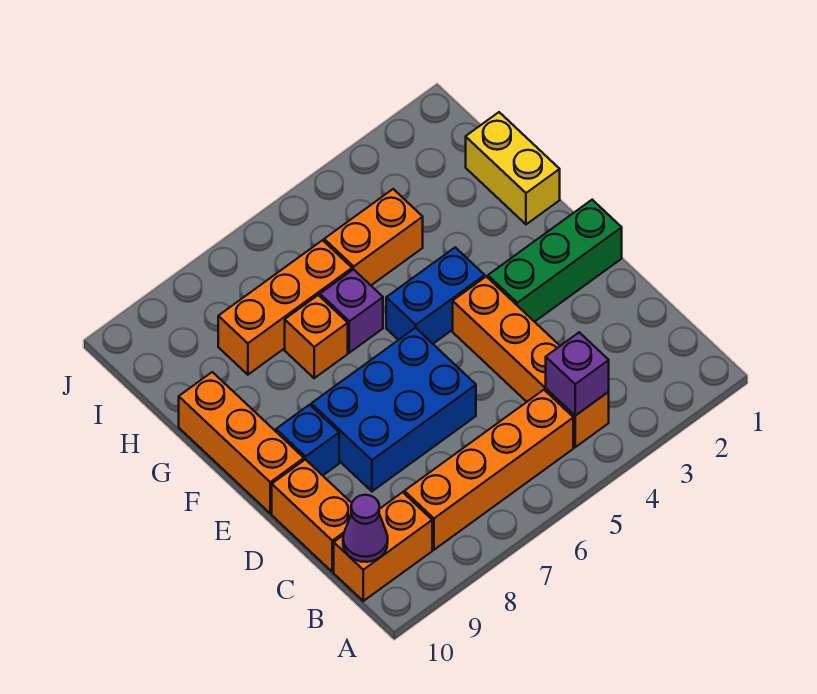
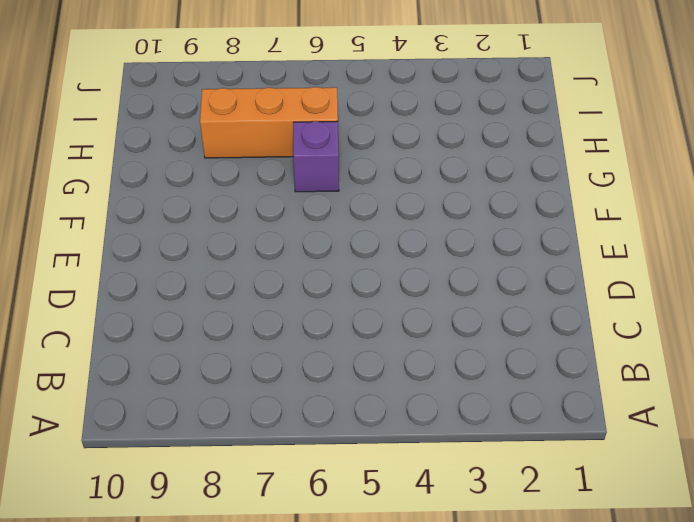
none -> orange brick B4:E4 level 1
none -> orange brick B5:B8 level 1
none -> orange brick B9:B10 level 1

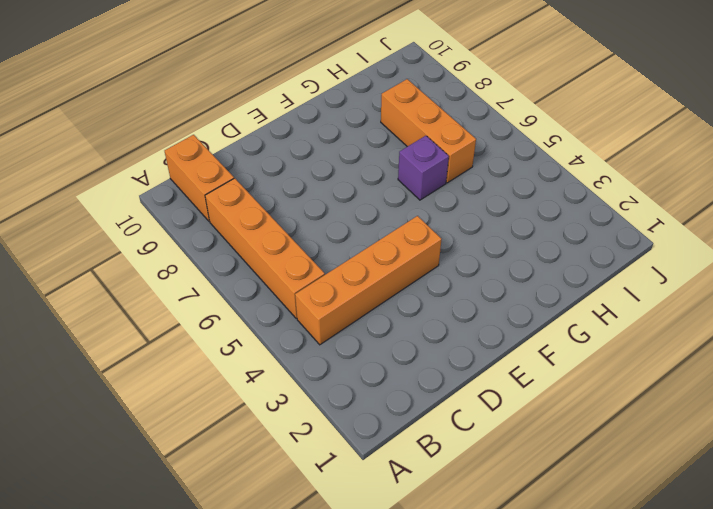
none -> orange brick C10:D10 level 1
none -> blue brick D6:E8 level 1
none -> green brick E1:E3 level 1

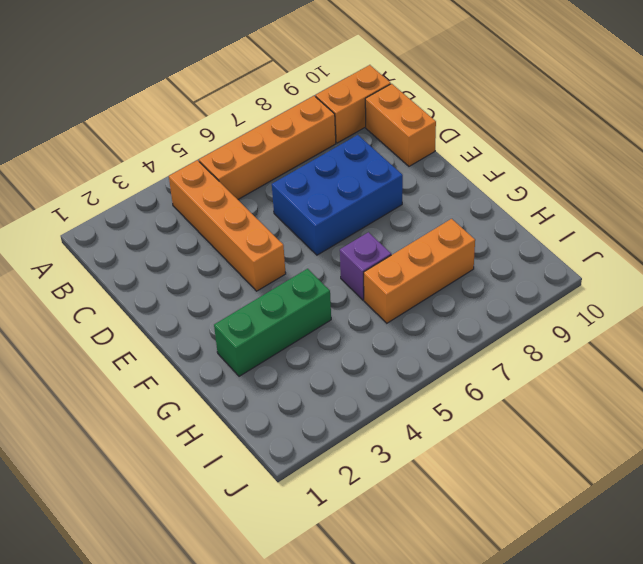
green brick G2:G4 level 1 -> green brick E1:E3 level 1
none -> blue brick E9 level 1
none -> orange brick E10:G10 level 1
none -> blue brick F4:F5 level 1

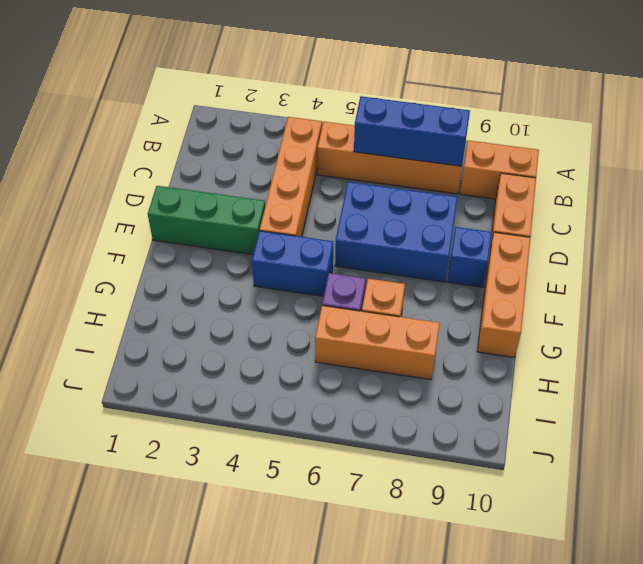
blue brick B6:B8 level 2 -> none
none -> yellow brick G1:H1 level 1
none -> orange brick H4:H5 level 1
none -> purple brick B4 level 2

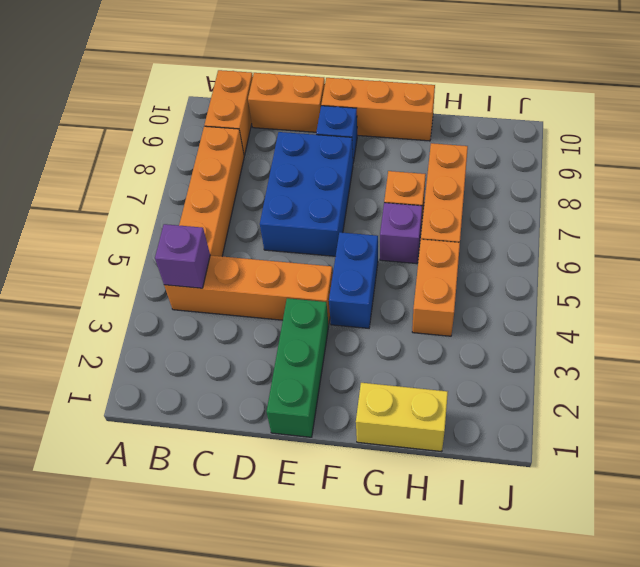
none -> purple cone B10 level 2

